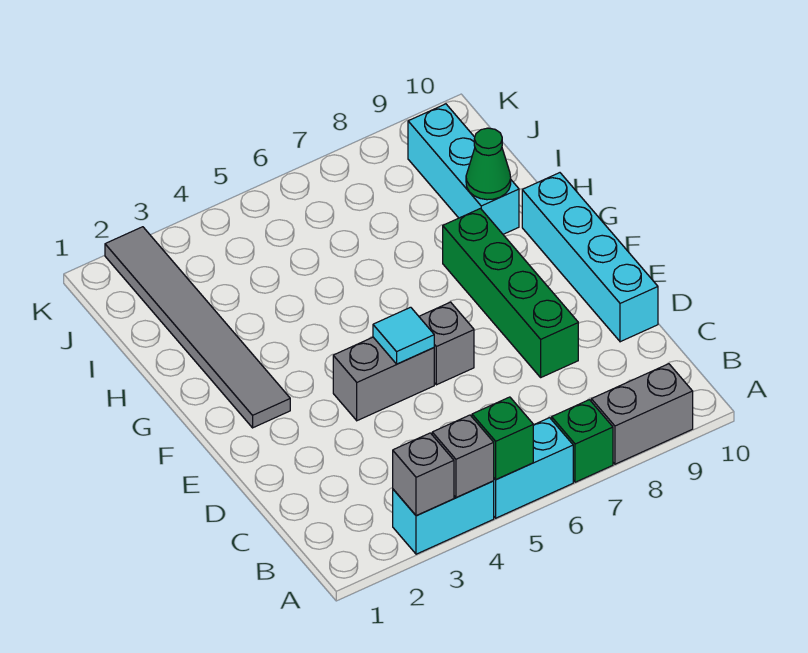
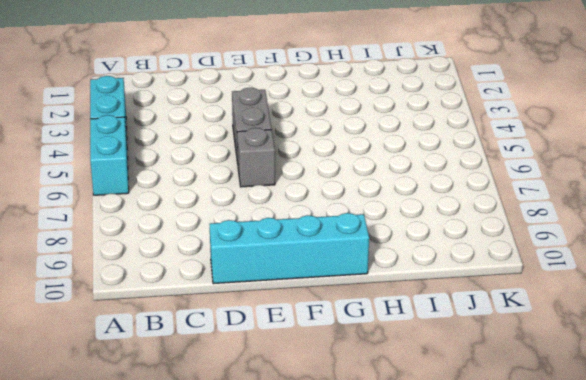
none -> green brick A7 level 1
none -> grey brick A8:A9 level 1
none -> green brick D8:G8 level 1

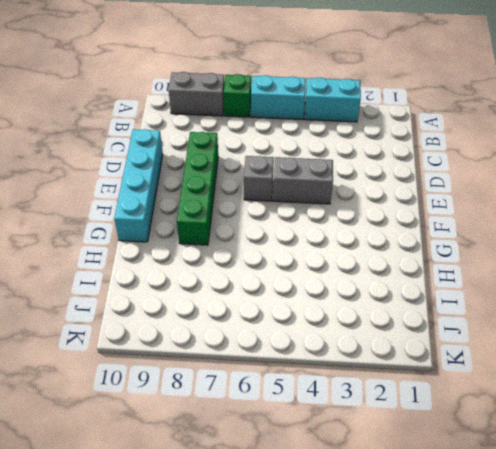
none -> grey tile F2:K2 level 1
none -> cyan brick H9:J9 level 1
none -> grey brick A3 level 2

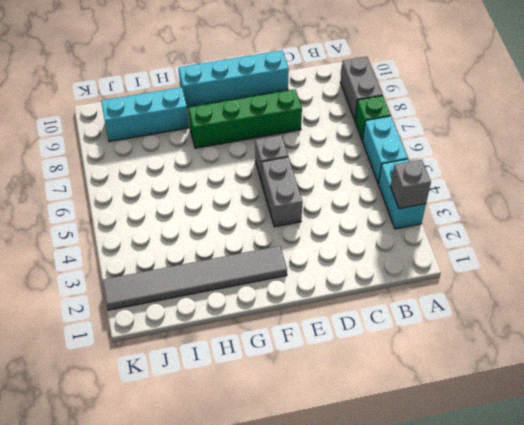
none -> grey brick A4 level 2
none -> green brick A5 level 2
none -> cyan tile E5 level 2

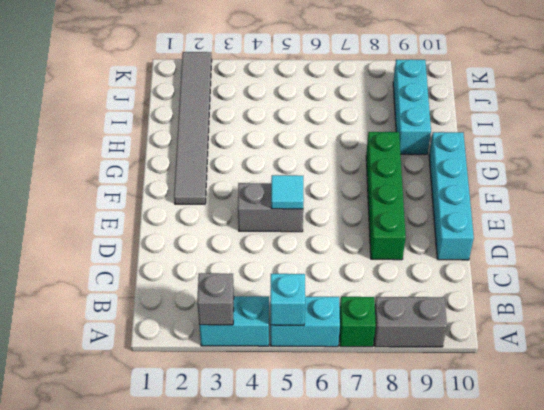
cyan brick A5 level 2 -> green brick A5 level 2
none -> grey brick E6 level 1
none -> grey brick A4 level 2
none -> green cone H9 level 2

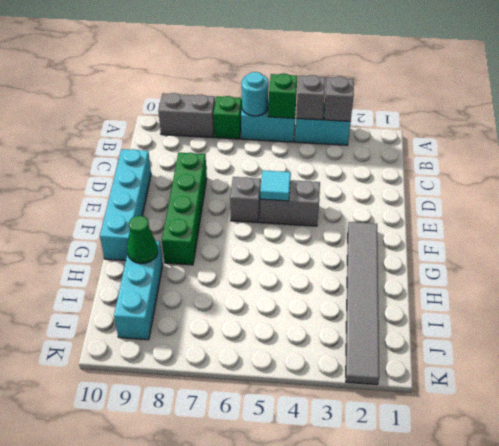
cyan round brick A6 level 2 -> none

